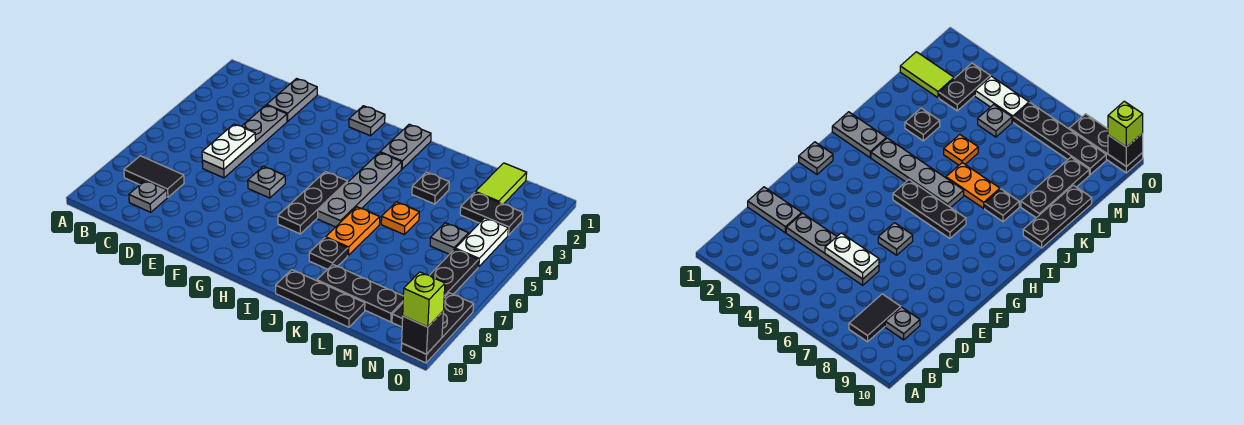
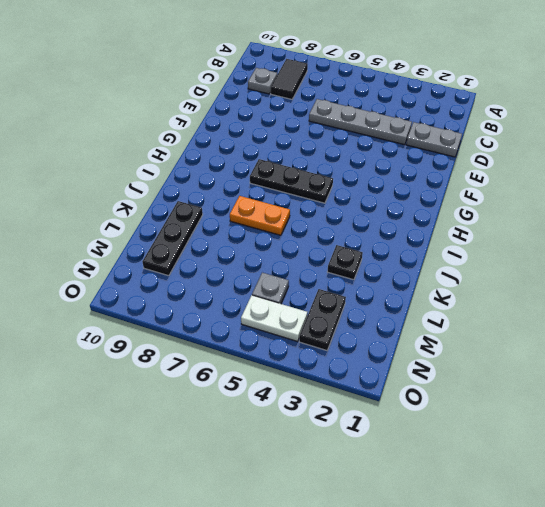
none -> grey plate F6 level 1
none -> grey plate G1 level 1
none -> grey plate I1:I2 level 1

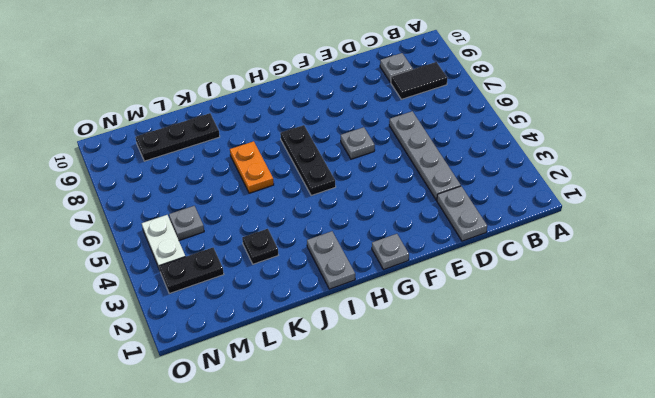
none -> grey plate I3:I6 level 1
none -> black plate J8 level 1
none -> black plate J10:L10 level 1

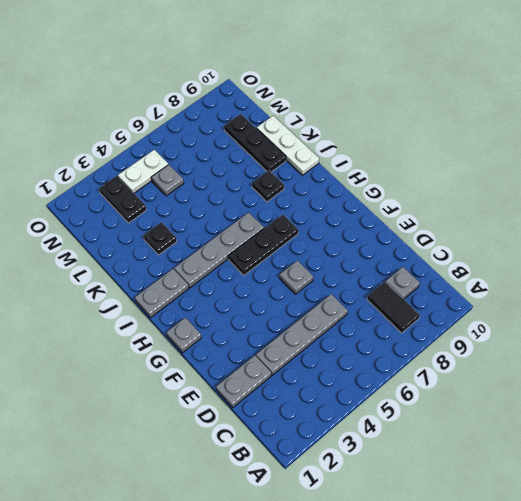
white plate J10:L10 level 1 -> black plate J10:L10 level 1
none -> orange plate J6:J7 level 1
none -> orange plate K5 level 1
none -> lime tile M1:M2 level 1

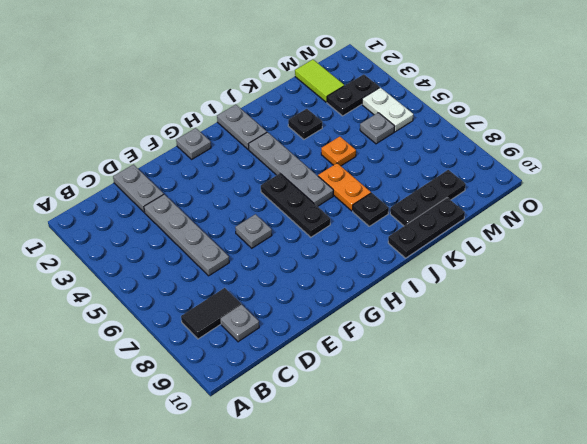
none -> black plate N6:N9 level 1
none -> black plate O8:O10 level 1
none -> white plate D5:D6 level 2

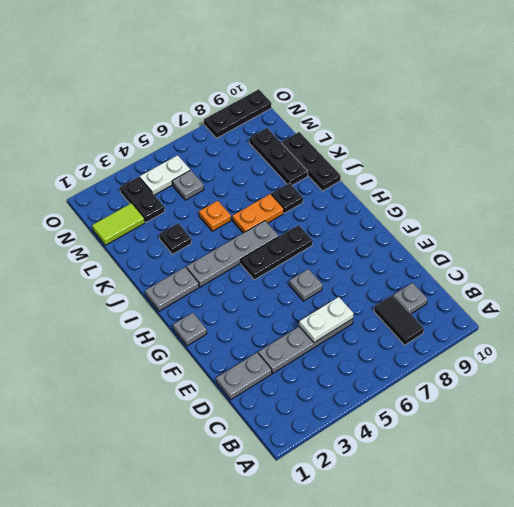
none -> black plate N6:N9 level 1
none -> black brick O10 level 2
none -> lime brick O10 level 3

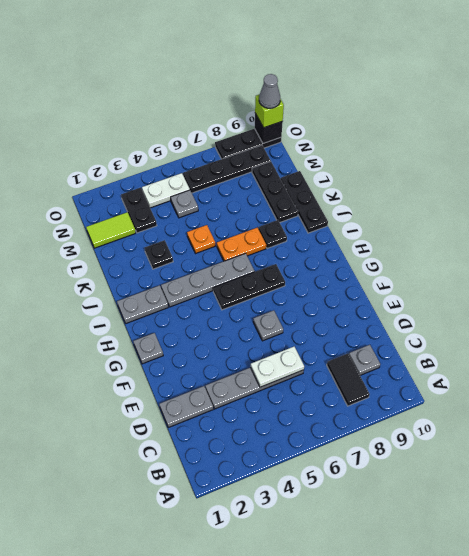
grey cone O10 level 4 -> none

